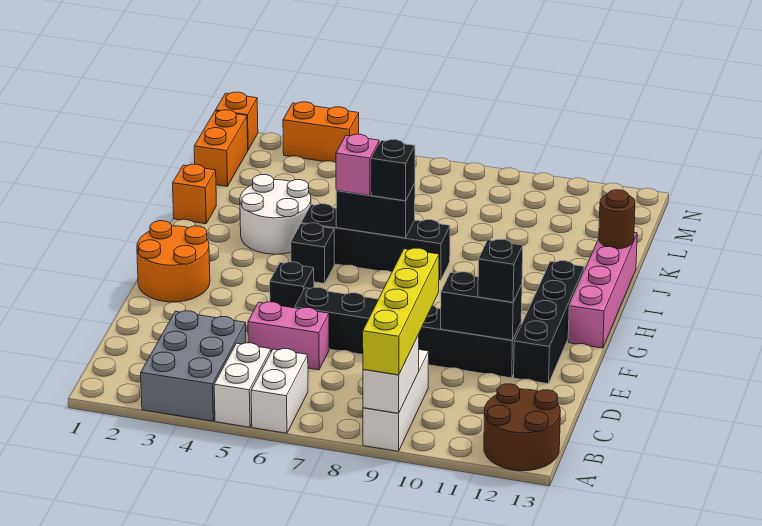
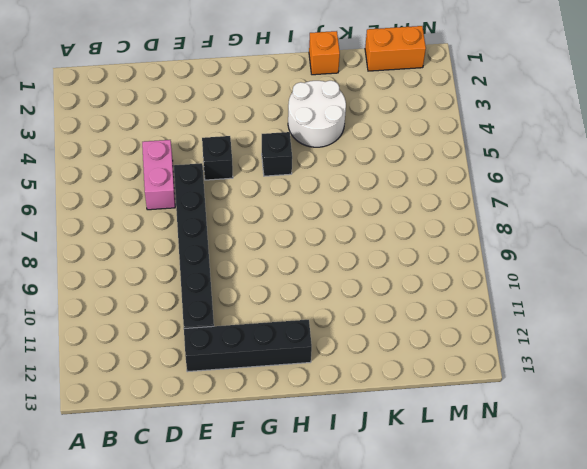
none -> grey brick A3:C4 level 1
none -> white brick A5:B5 level 1
none -> white brick A6:B6 level 1

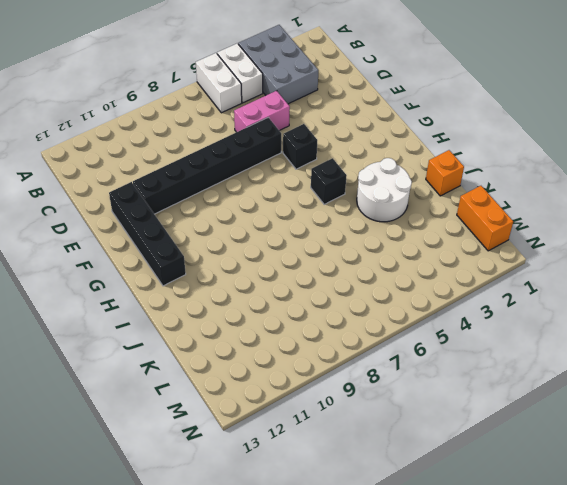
none -> white brick A9:C9 level 1
none -> brown round brick A12:B13 level 1
none -> orange round brick F1:G2 level 1

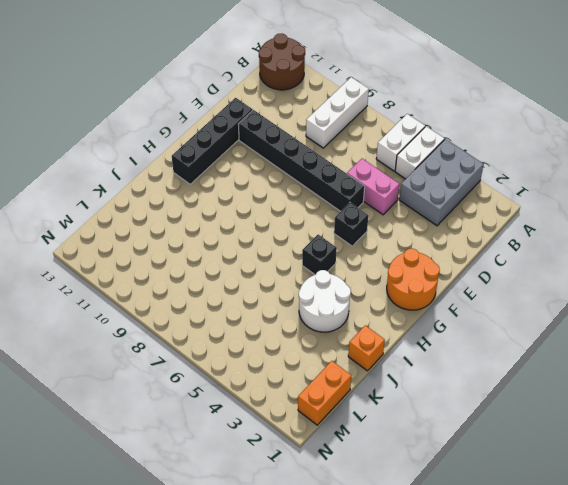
none -> pink brick G13:J13 level 1
none -> black brick I5:I8 level 1
none -> orange brick N1 level 1

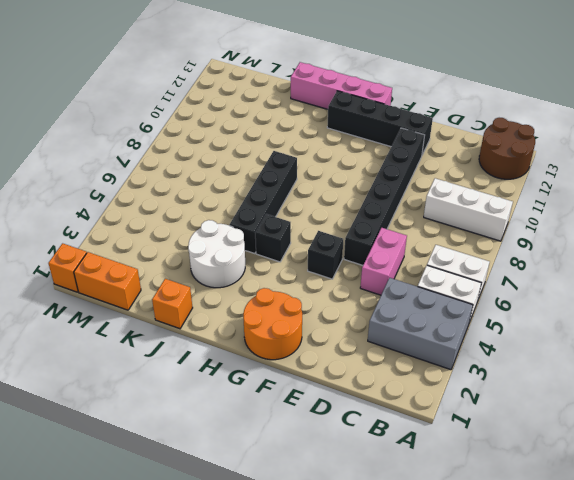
none -> orange brick N3:N4 level 1
none -> white brick A9:B9 level 2
none -> black brick E10:E11 level 2

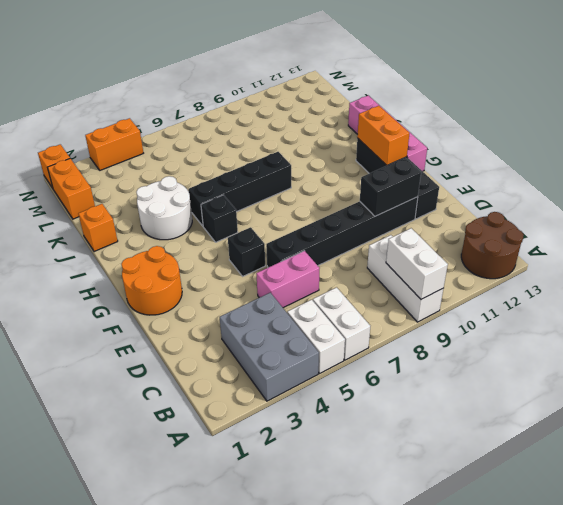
orange brick G12:H12 level 2 -> none
none -> black brick I6:I7 level 2
none -> brown round brick J13 level 2
none -> yellow brick A9:D9 level 3

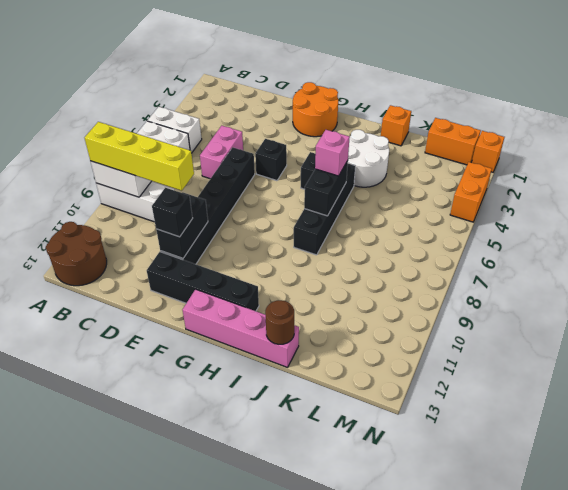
none -> grey brick A3:C4 level 1
none -> black brick I7 level 3

